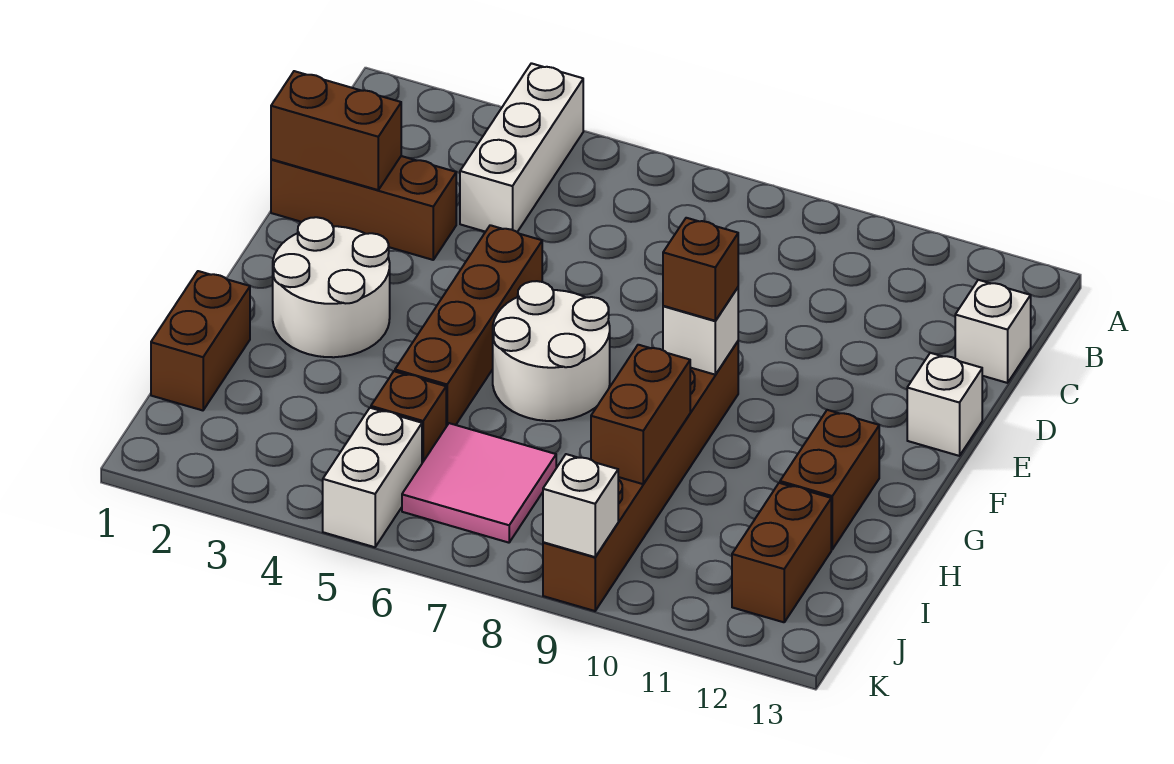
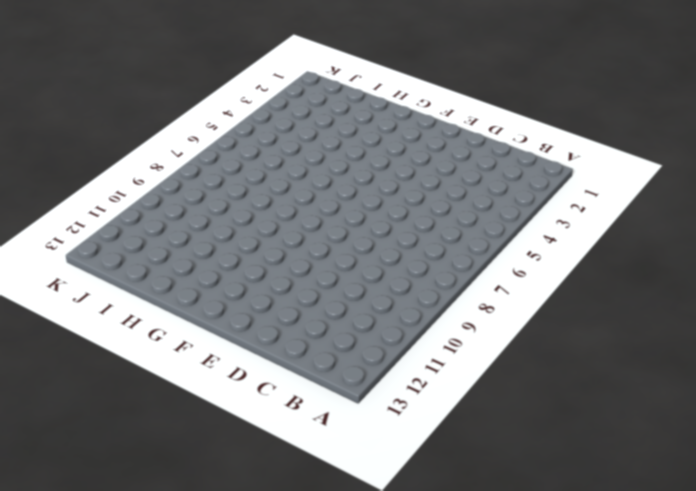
none -> white brick A4:C4 level 1
none -> white brick C13 level 1
none -> brown brick D1:D3 level 1

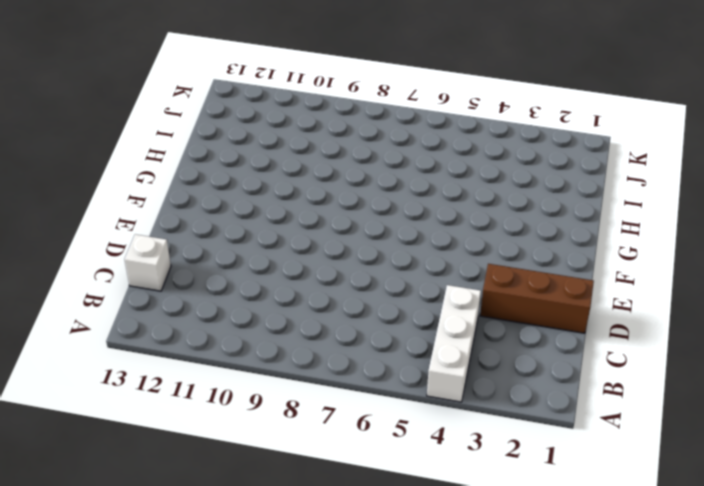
none -> brown brick E5:H5 level 1
none -> white brick E13 level 1
none -> white round brick F2:G3 level 1

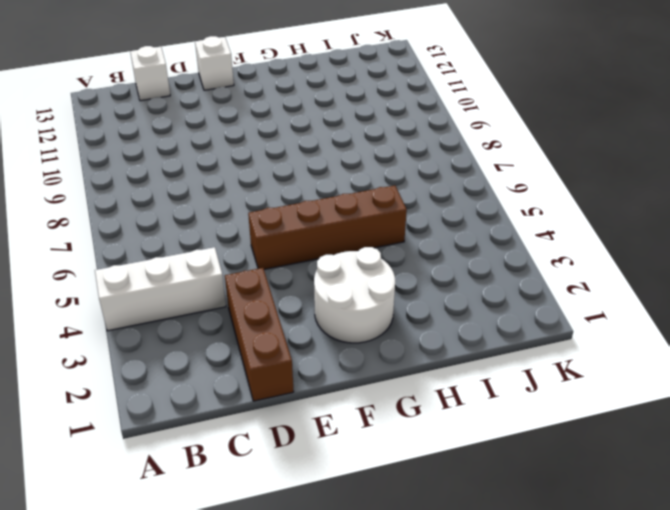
none -> white round brick F6:G7 level 1
none -> brown brick F9:K9 level 1
none -> brown brick G12:H12 level 1

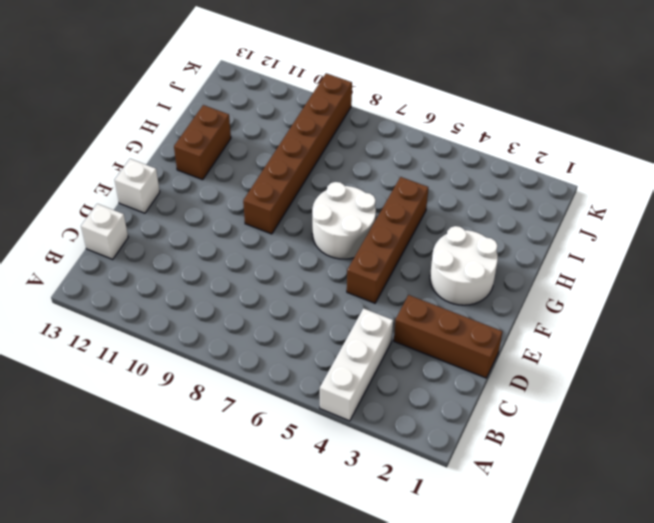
none -> brown brick H1:I1 level 1
none -> brown brick I5 level 1
none -> pink tile I6:J7 level 1

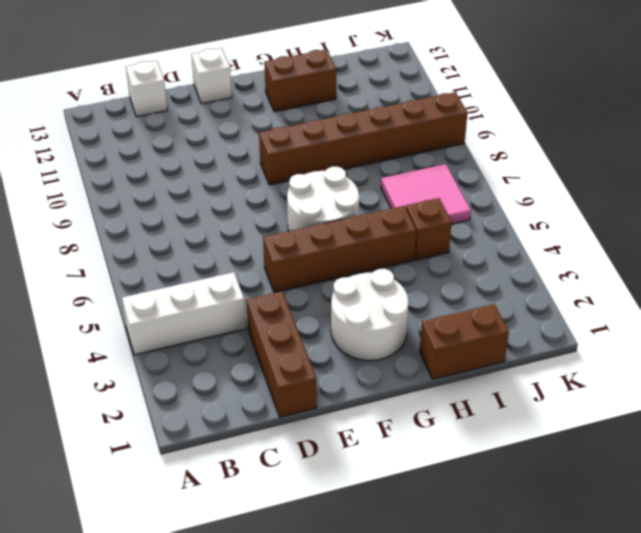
none -> brown brick I12:J12 level 1
none -> white brick J5:K5 level 1
none -> brown brick D1:D2 level 2

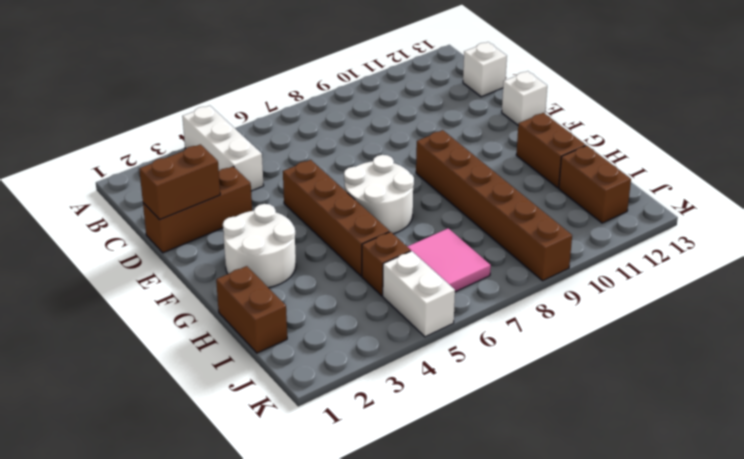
none -> white brick F9 level 2
none -> brown brick H9:I9 level 2
none -> white brick K9 level 2

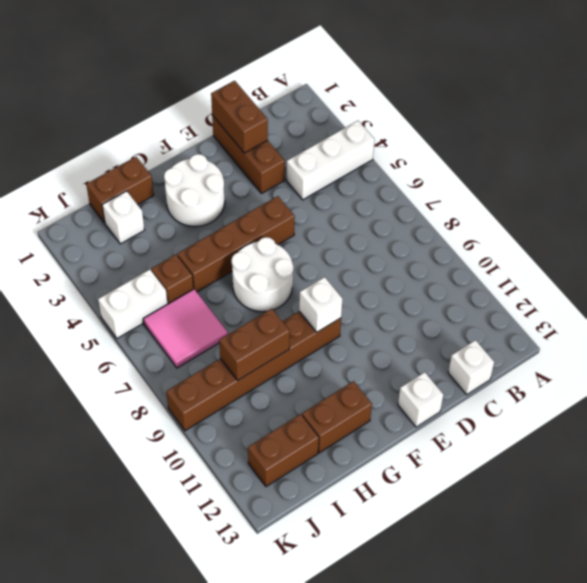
white brick I2 level 1 -> white brick K9 level 2
none -> brown brick F9 level 3

